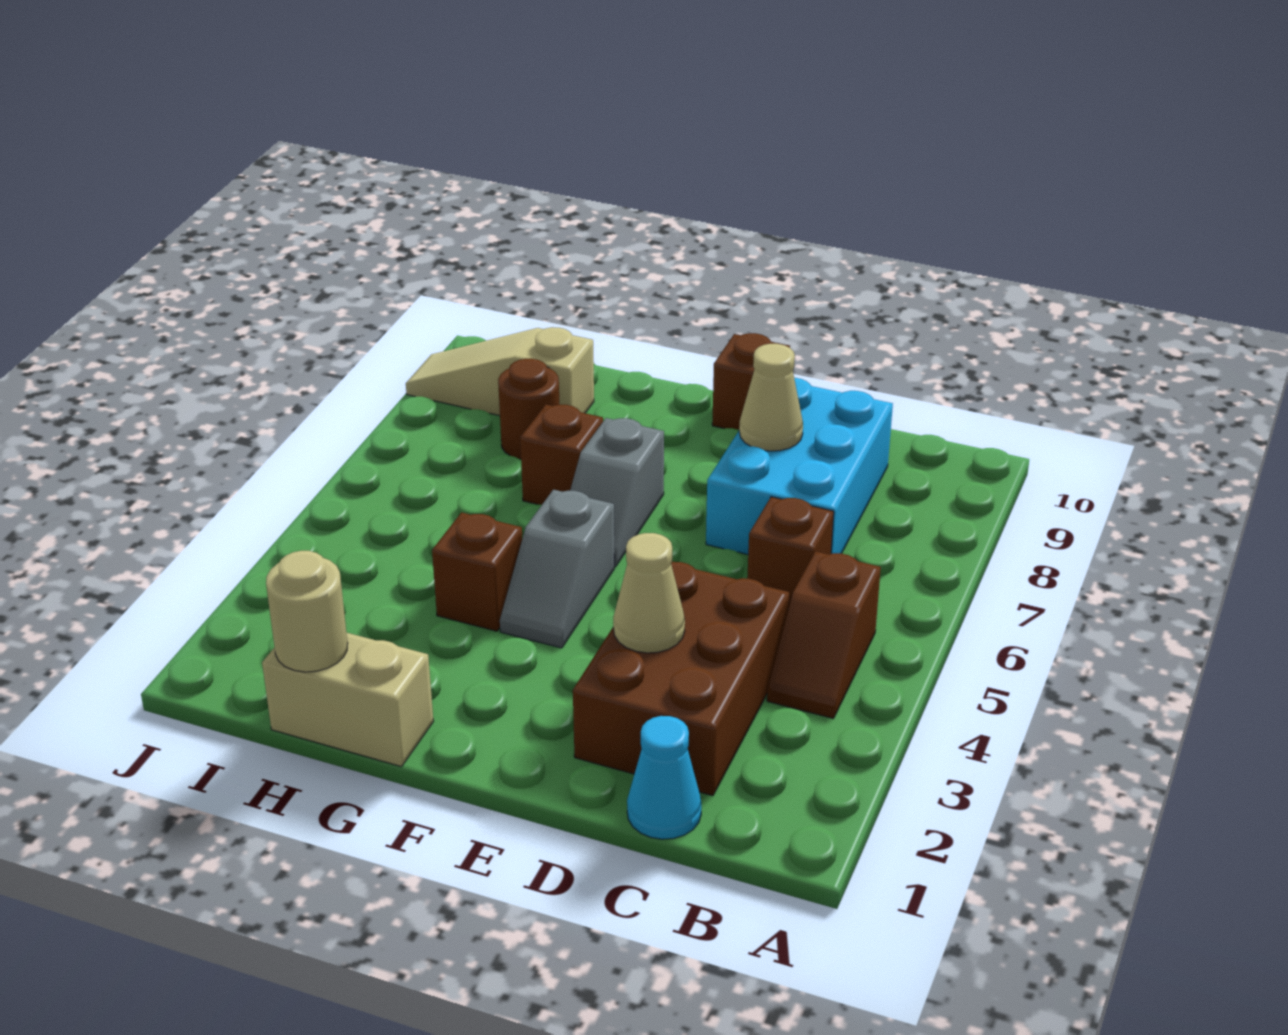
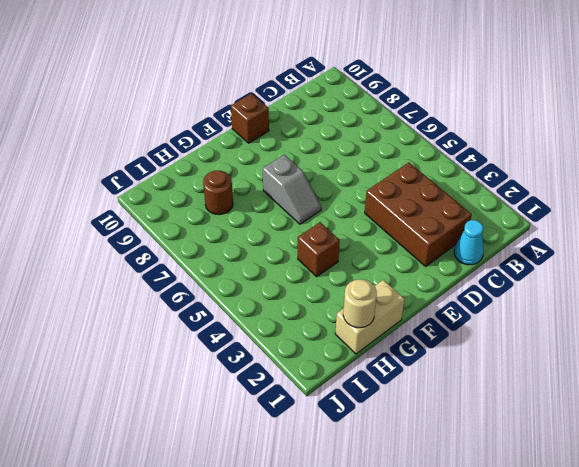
none -> brown slope B4:B5 level 1 top 5
none -> brown brick C6 level 1
none -> cyan brick C7:D9 level 1

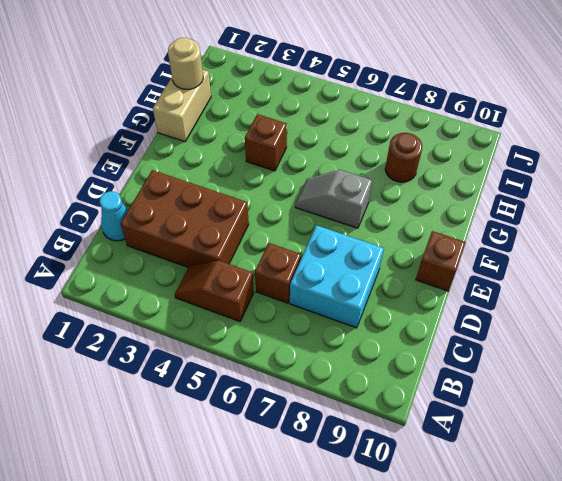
cyan brick C7:D8 level 1 -> cyan brick C7:D9 level 1
none -> grey slope F4:F5 level 1 top 5
none -> brown brick G7 level 1
none -> tan slope H9:J9 level 1 top H

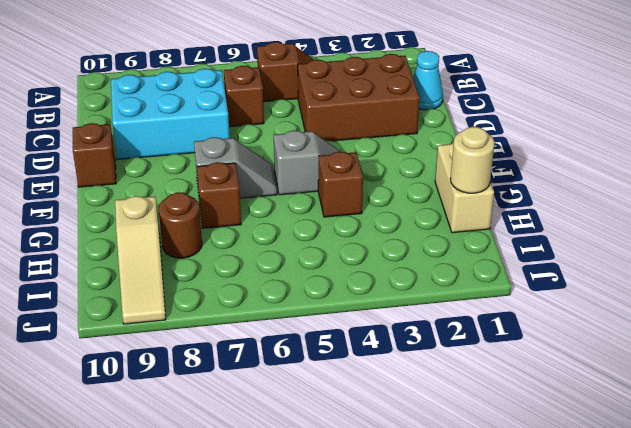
none -> tan cone D3 level 2
none -> tan cone D8 level 2

